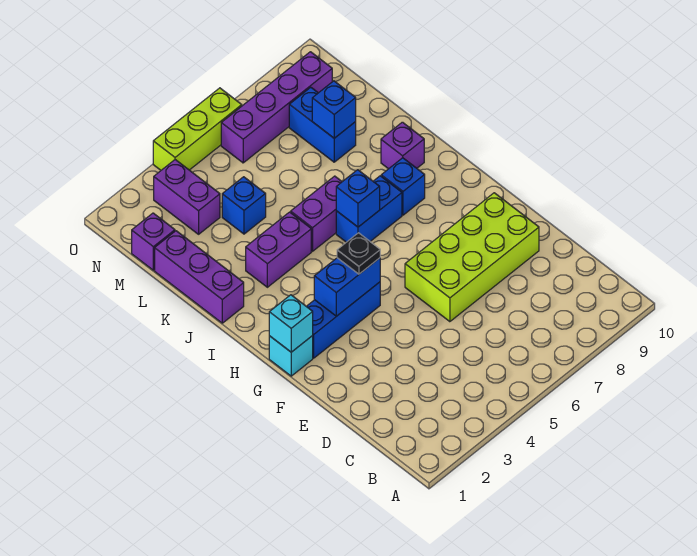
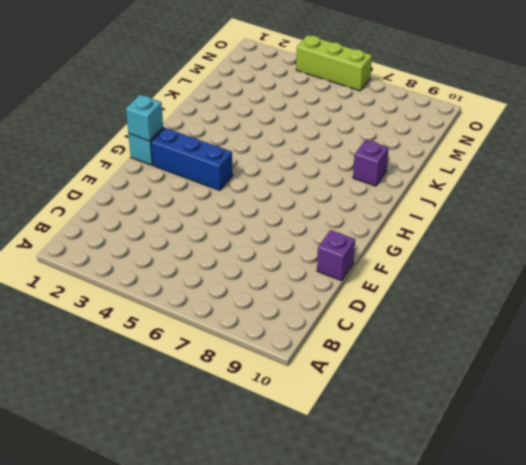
purple brick E10 level 1 -> purple brick M1 level 1
none -> lime brick E6:F9 level 1
none -> blue brick I6:I7 level 1
none -> blue brick I8 level 1

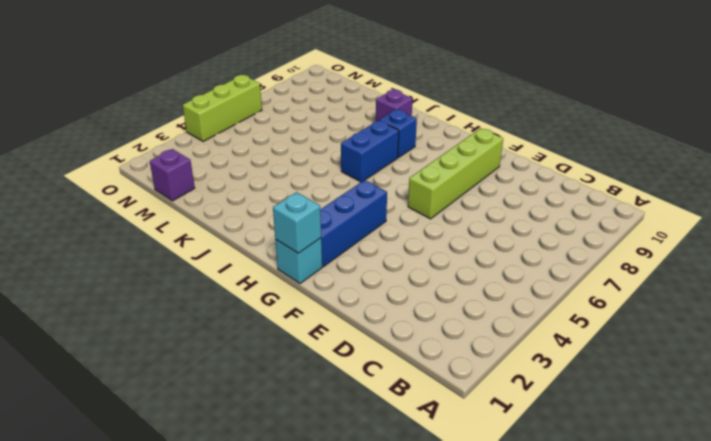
lime brick F6:F9 level 1 -> lime brick E6:F9 level 1
none -> purple brick J1:L1 level 1
none -> purple brick J3:J4 level 1
none -> purple brick J5:J6 level 1

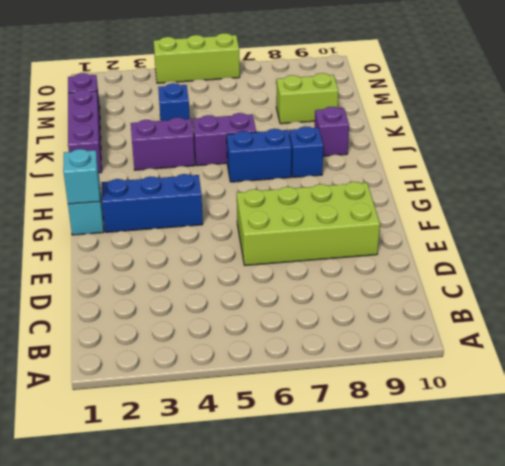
lime brick L8:L9 level 1 -> blue brick L8:M8 level 1
none -> purple brick M3:N3 level 1
none -> purple brick N6:N9 level 1
none -> blue brick G3:G4 level 2

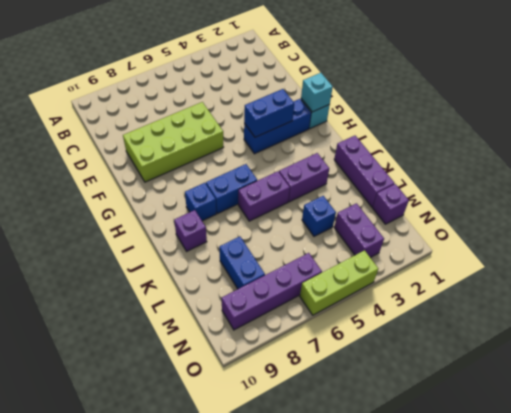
none -> blue brick I6 level 2
none -> blue brick L8 level 2
none -> black plate G4 level 3

